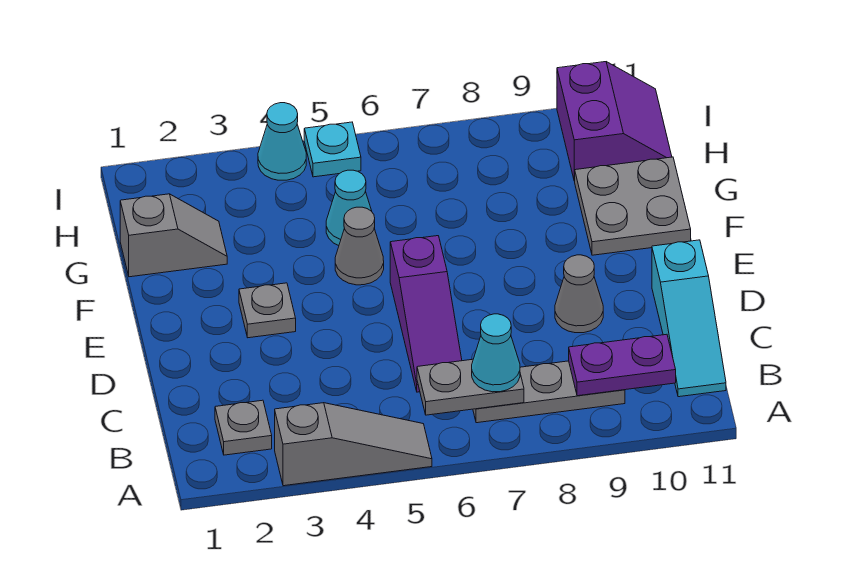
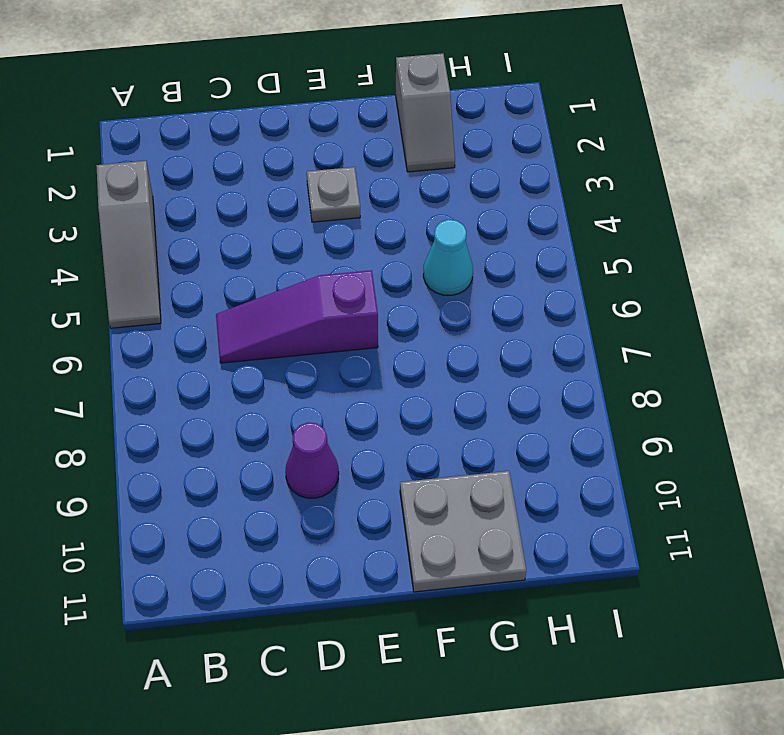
purple cone D9 level 1 -> grey cone D9 level 1
none -> grey plate B2 level 1
none -> grey plate B7:B9 level 1
none -> cyan slope B11:D11 level 1 top D

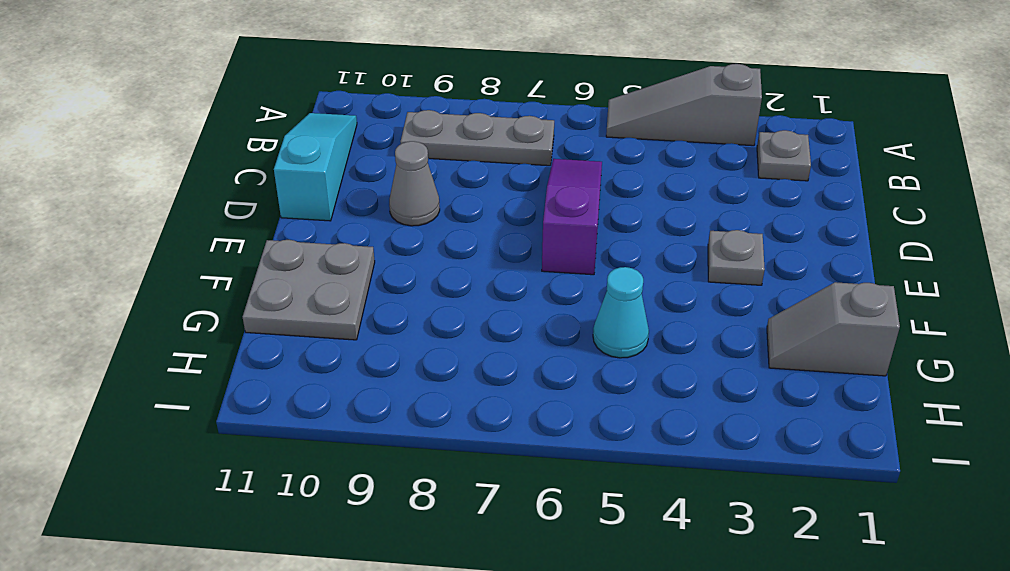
none -> grey cone F5 level 1
none -> purple slope H10:I11 level 1 top 10
none -> cyan cone I4 level 1

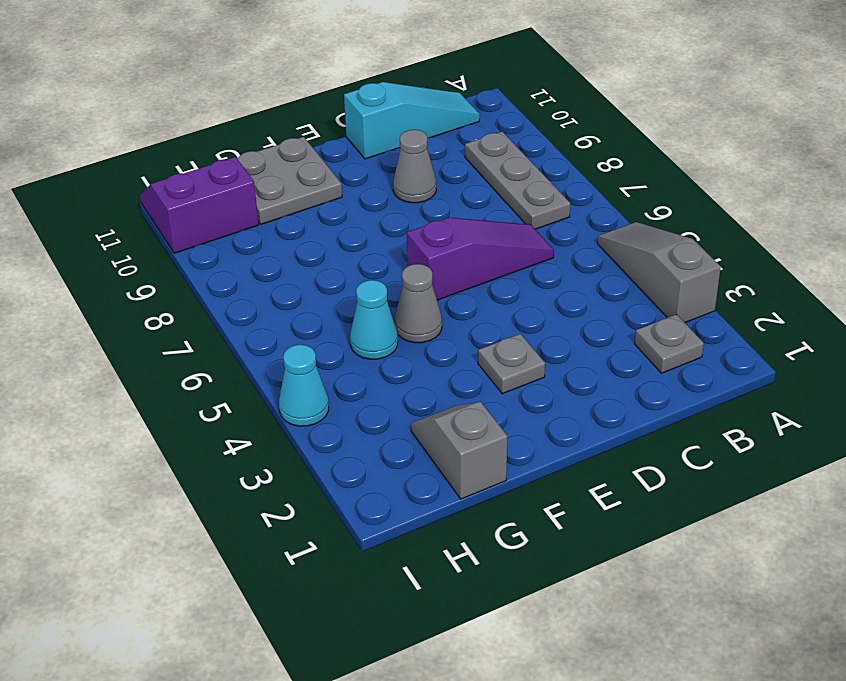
none -> cyan plate I5 level 1
none -> grey plate B6:B7 level 2
none -> purple plate B9:B10 level 2

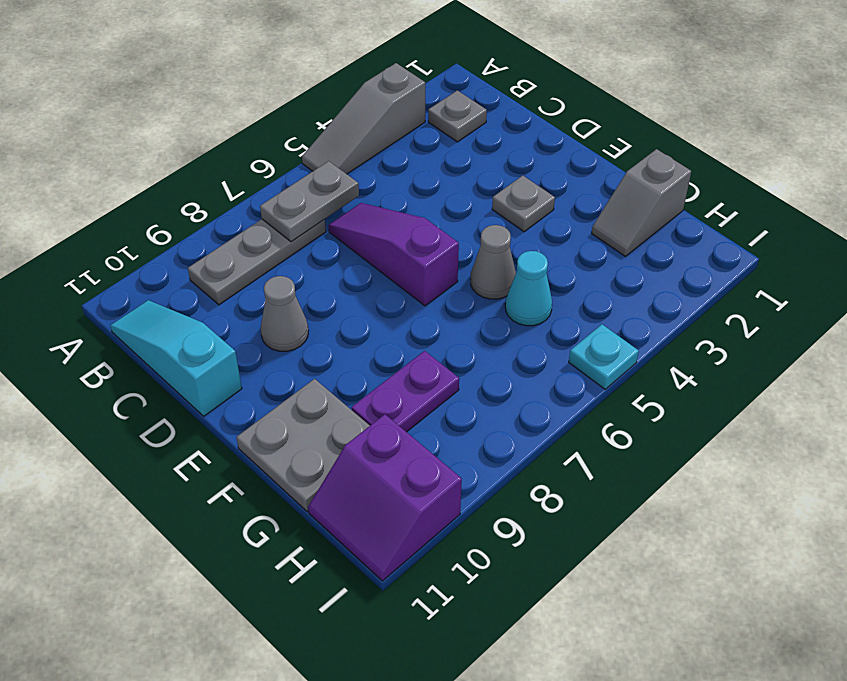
purple plate G8:G9 level 1 -> purple plate B9:B10 level 2
none -> cyan cone I4 level 1
none -> cyan cone B7 level 3

